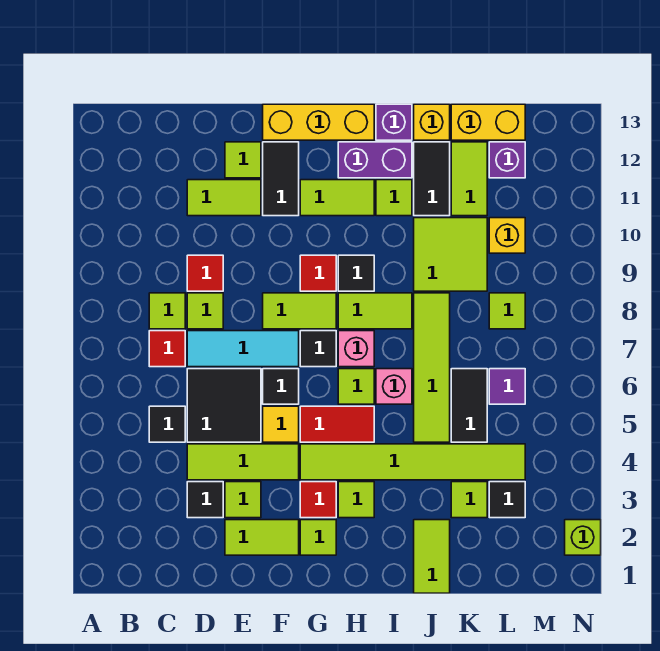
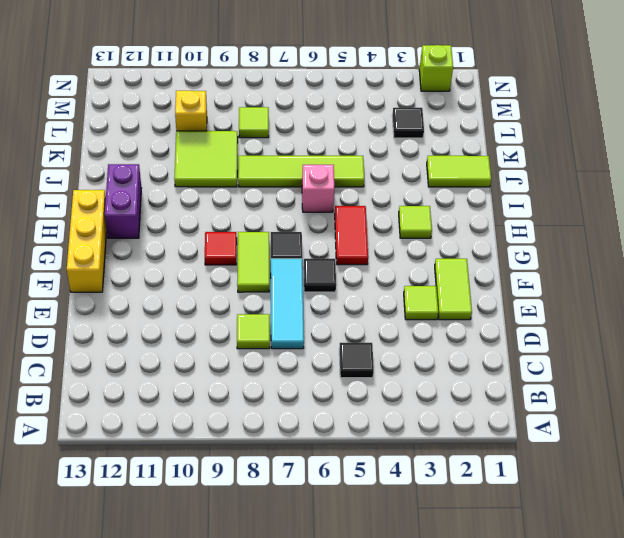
none -> red tile C7 level 1
none -> lime tile C8 level 1
none -> black tile D3 level 1
none -> lime tile D4:F4 level 1

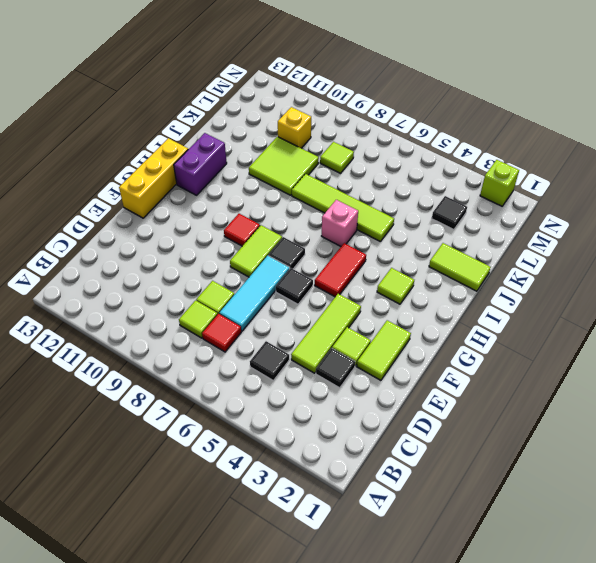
none -> black tile D5:E6 level 1
none -> red tile D9 level 1
none -> lime tile D11:E11 level 1
none -> lime tile E12 level 1

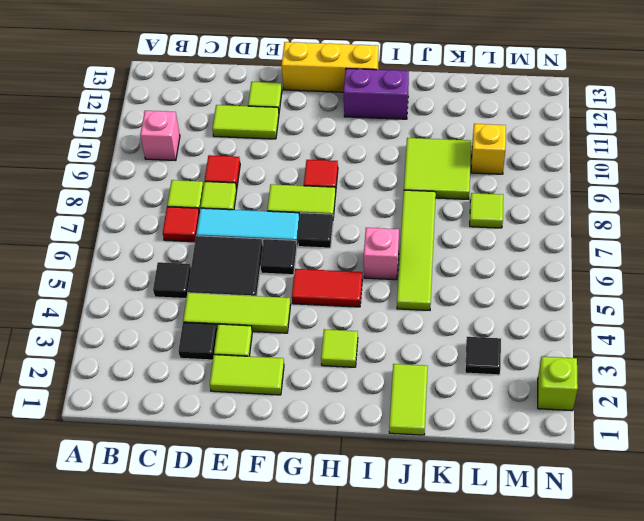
pink brick B10 level 1 -> pink brick H7 level 1
none -> yellow tile F5 level 1
none -> black tile F11:F12 level 1
none -> lime tile G2 level 1
none -> red tile G3 level 1

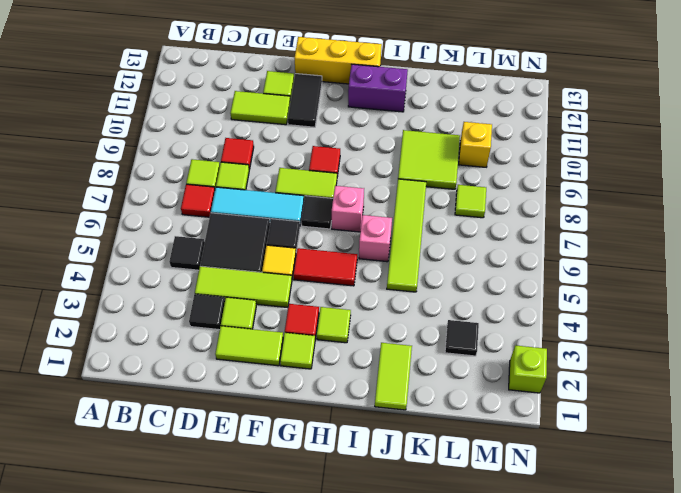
none -> lime tile G4:L4 level 1
none -> lime tile G11:H11 level 1
none -> lime tile H6 level 1
none -> lime tile H8:I8 level 1

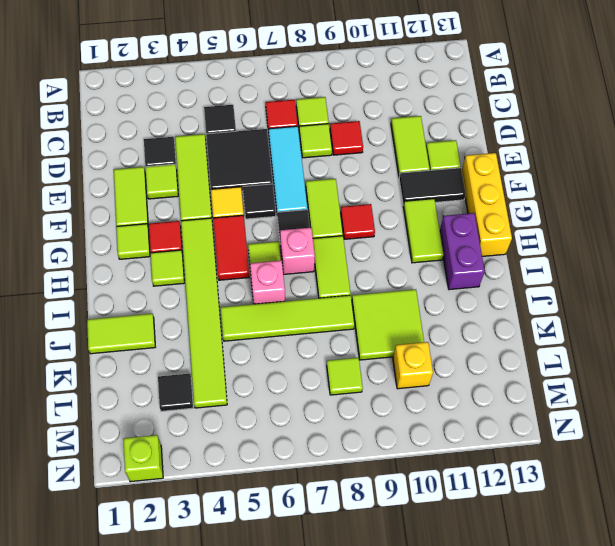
none -> black tile H9 level 1
none -> lime tile I11 level 1
none -> purple brick I13 level 1
none -> black tile J11:J12 level 1

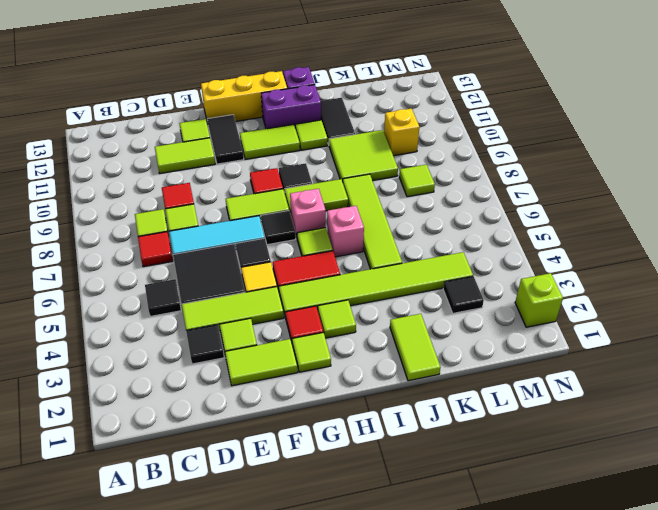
none -> yellow brick J13 level 1
none -> lime tile K3 level 1
none -> black tile K5:K6 level 1
none -> lime tile K11:K12 level 1

